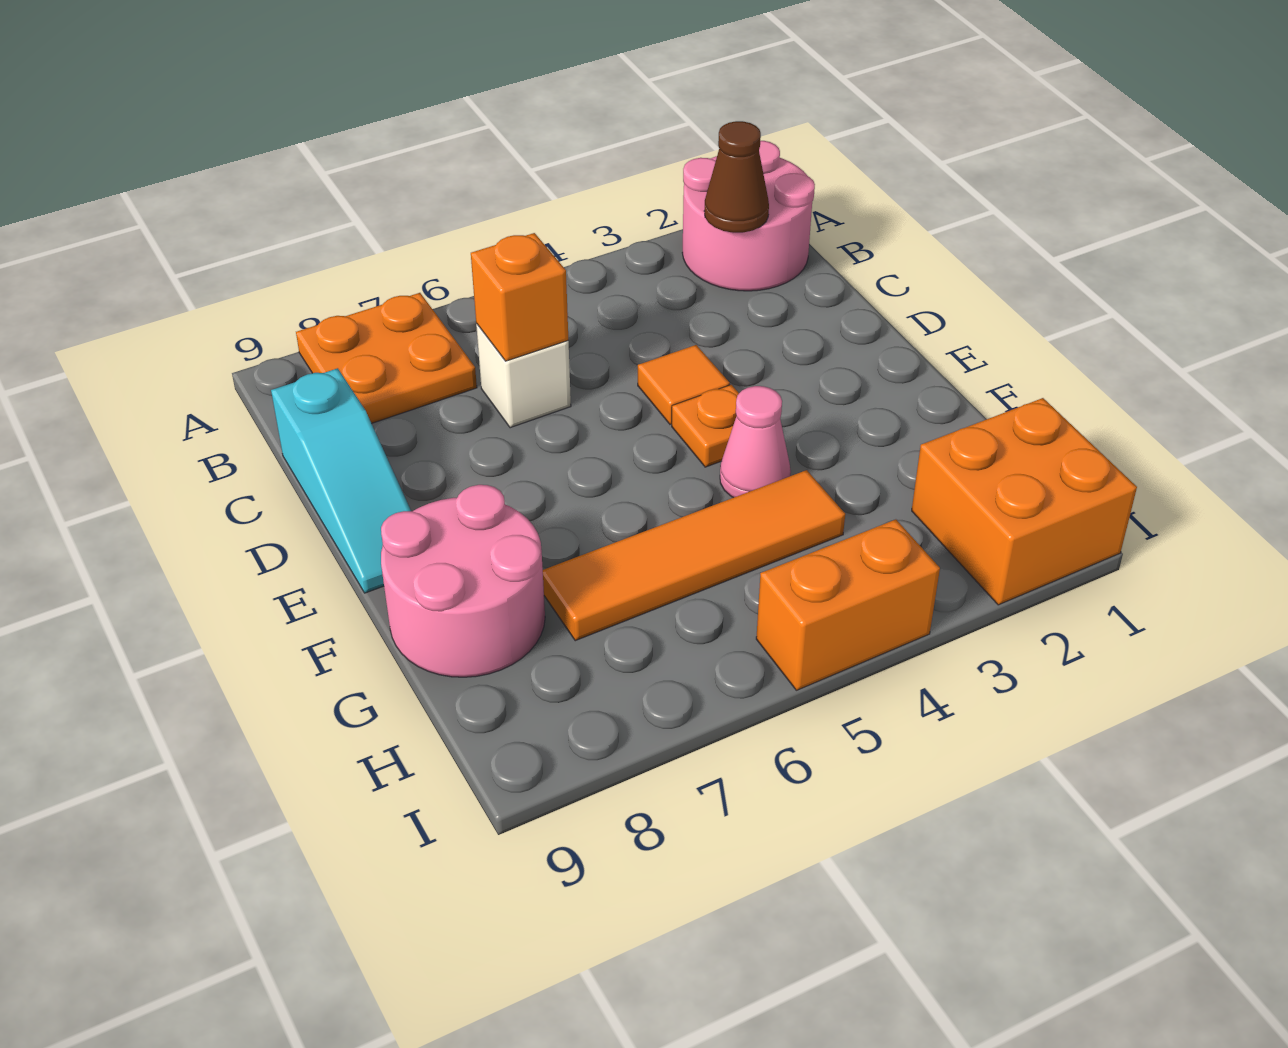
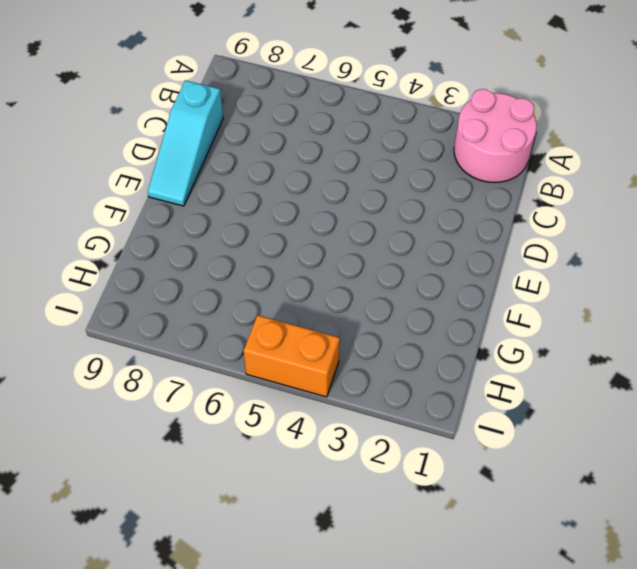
none -> orange plate A7:B8 level 1
none -> white brick C6 level 1
none -> orange tile D4 level 1

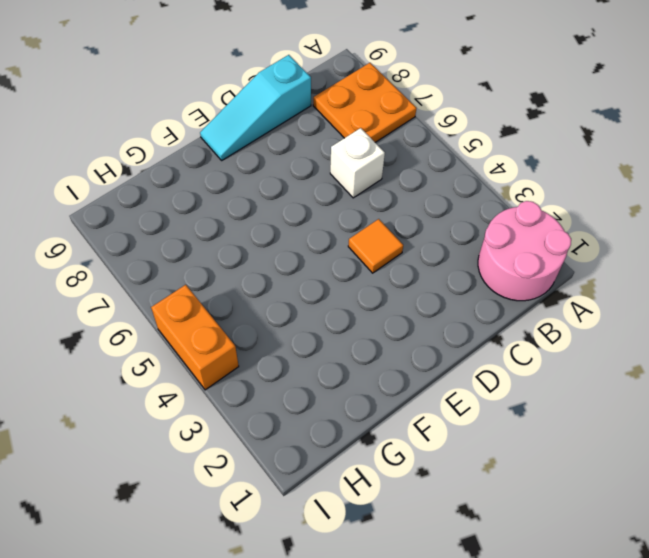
none -> orange plate E4 level 1
none -> pink cone F4 level 1
none -> pink round brick F8:G9 level 1

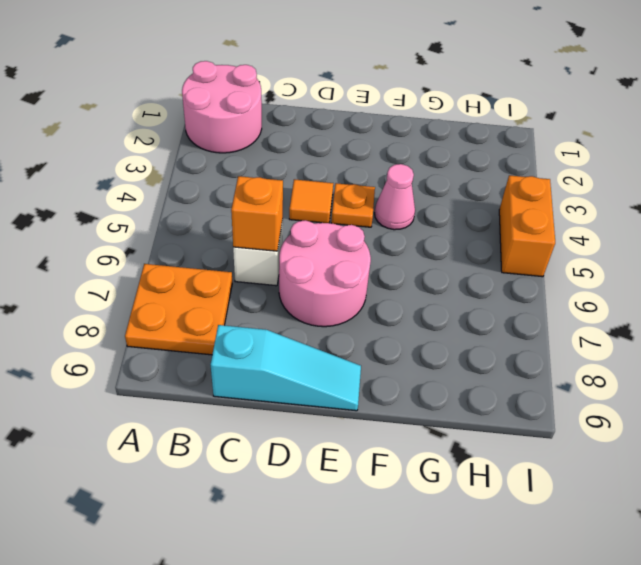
pink round brick D6:E7 level 1 -> pink round brick F8:G9 level 1
none -> orange tile G4:G7 level 1
none -> orange brick H1:I2 level 1
none -> brown cone B2 level 2

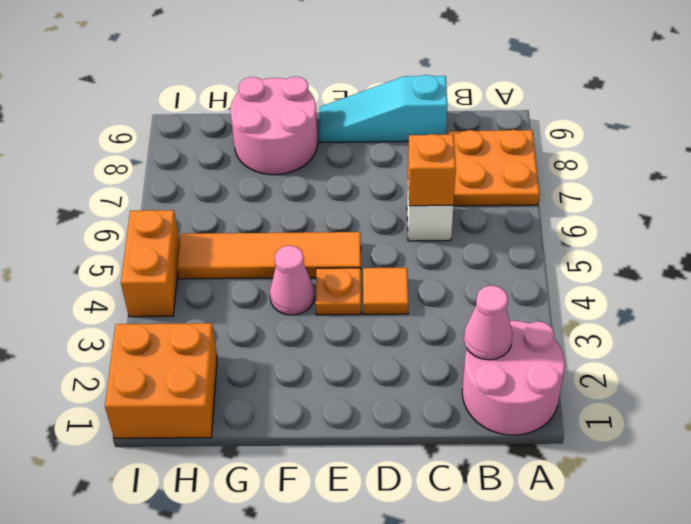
pink cone B2 level 2 -> brown cone B2 level 2
orange tile E5:H5 level 1 -> orange tile G4:G7 level 1

